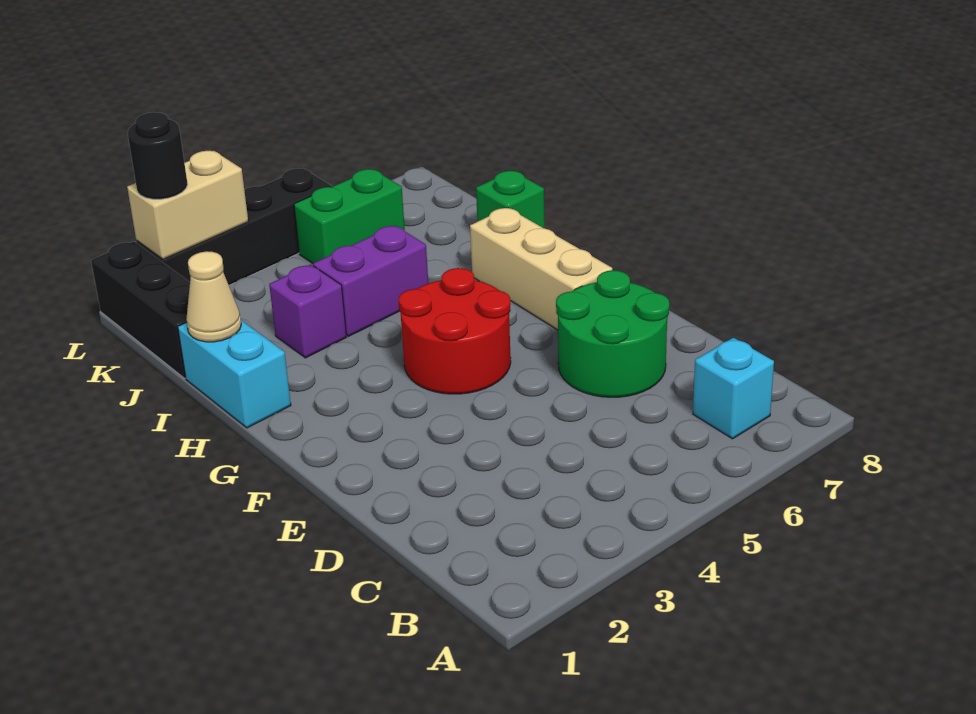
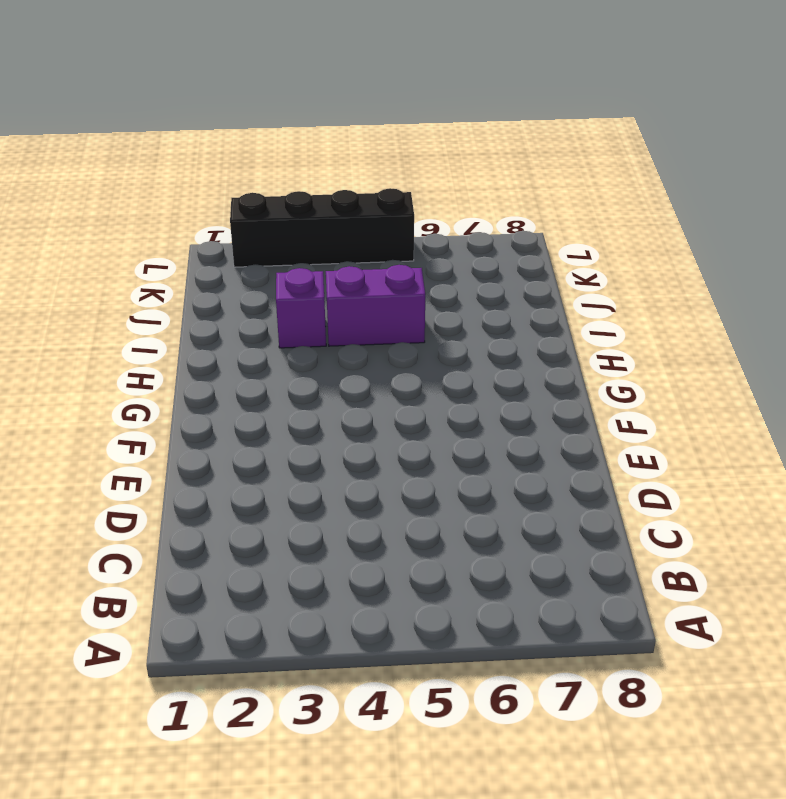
none -> cyan brick B7 level 1
none -> green round brick D6:E7 level 1
none -> red round brick F4:G5 level 1

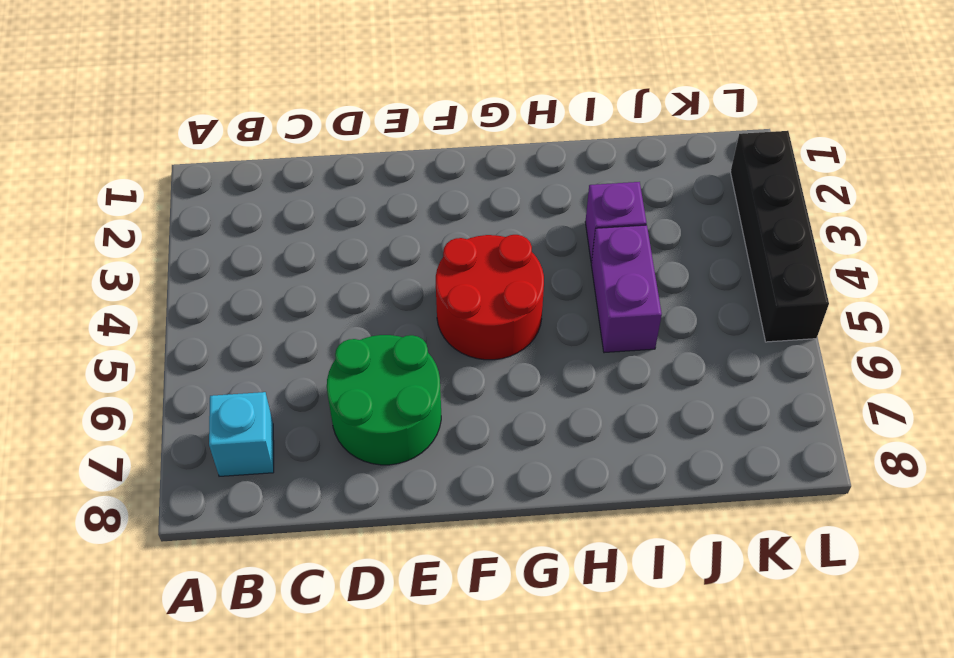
none -> tan brick F7:H7 level 1
none -> cyan brick H1:I1 level 1
none -> green brick I8 level 1

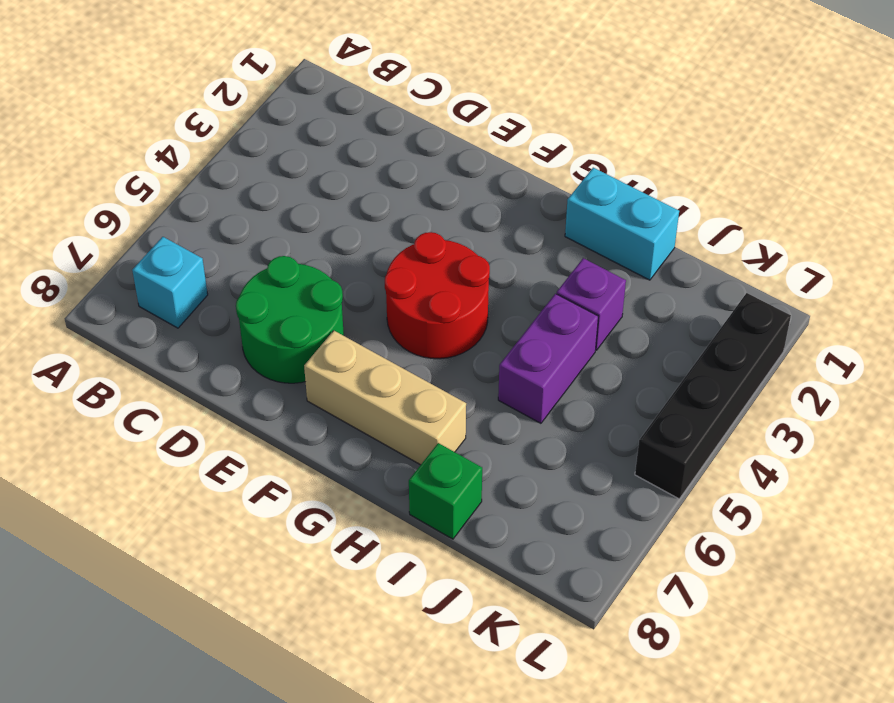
none -> black brick J1:L1 level 1
none -> green brick K5:K6 level 1
none -> tan cone I1 level 2

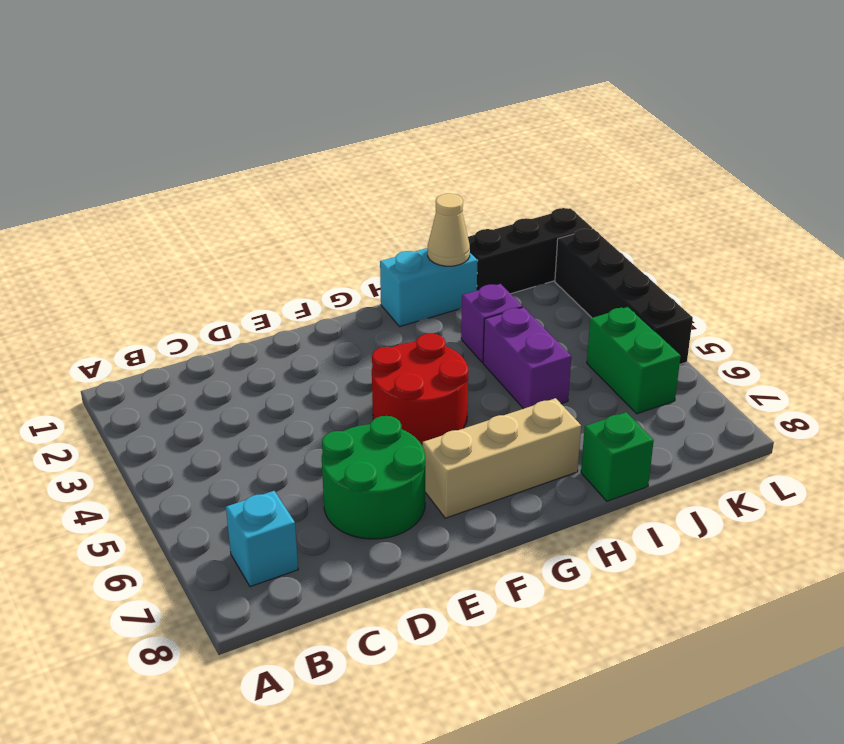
none -> tan brick L2:L3 level 2
none -> black round brick L2 level 3

